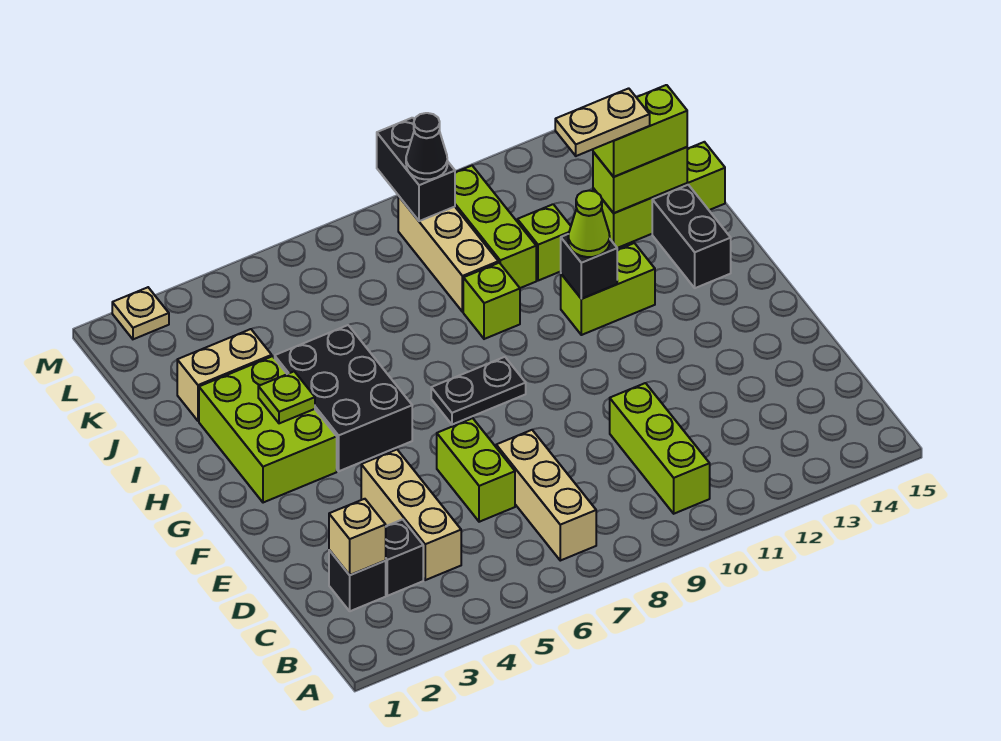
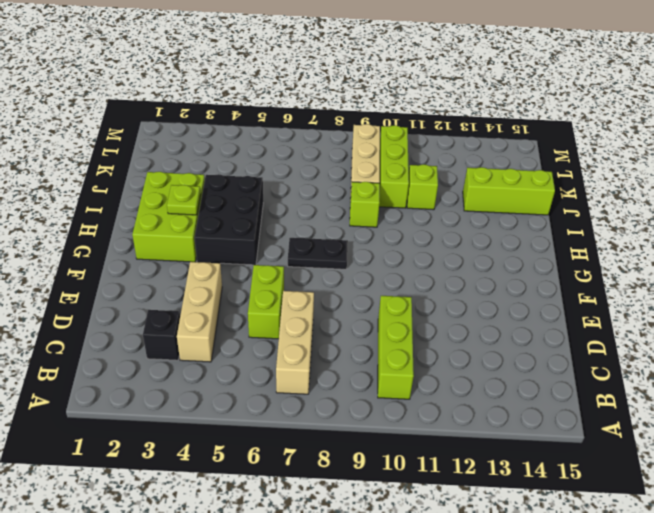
none -> black brick C2 level 1
none -> lime brick H11:H12 level 1
none -> black brick H14:I14 level 1

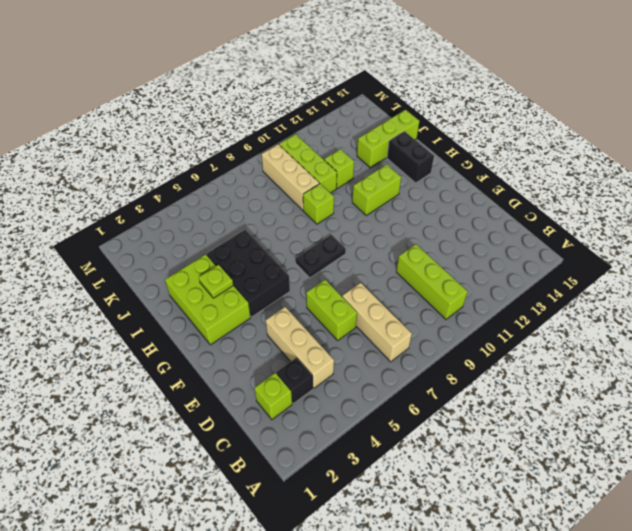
lime brick C2 level 1 -> black brick C2 level 1
none -> tan brick J2:J3 level 1
none -> tan plate M2 level 1
none -> tan brick C2 level 2

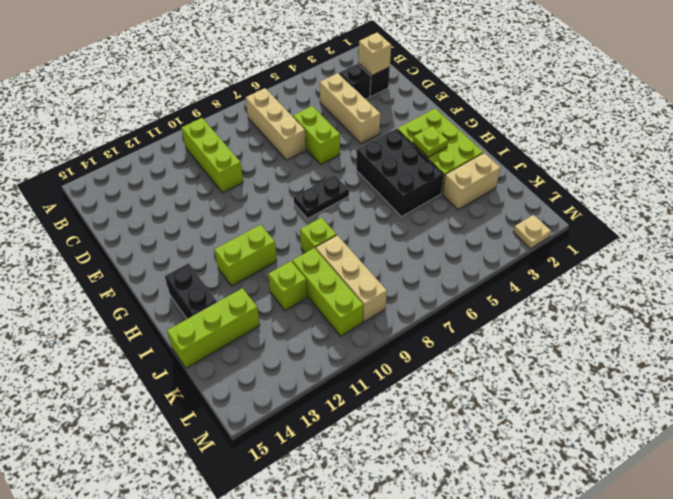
none -> black brick H11 level 2
none -> lime brick J13:J14 level 2
none -> black brick L9:M9 level 2

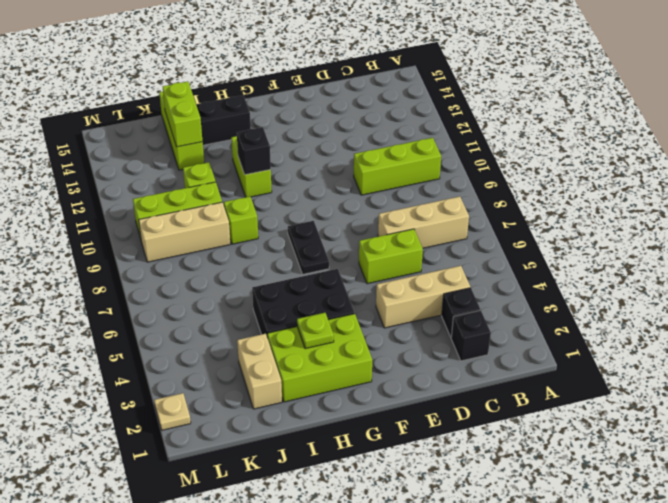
none -> tan brick C2 level 2
none -> black brick L9:M9 level 2
none -> lime cone H11 level 3

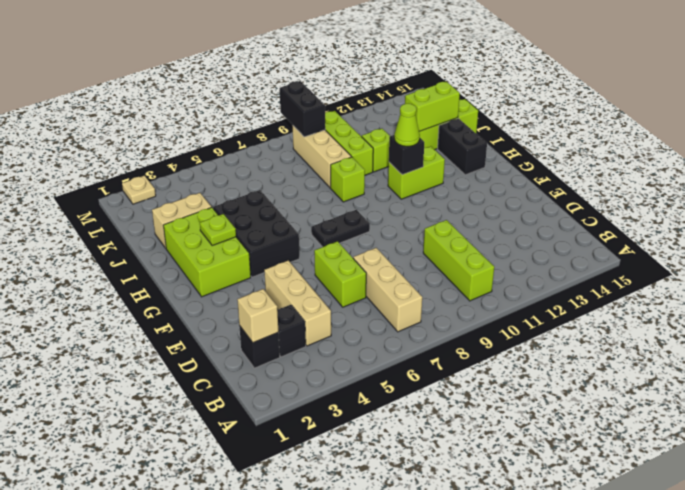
none -> lime brick J13:J14 level 3
none -> black cone L9 level 3
none -> tan plate J12:J13 level 4

